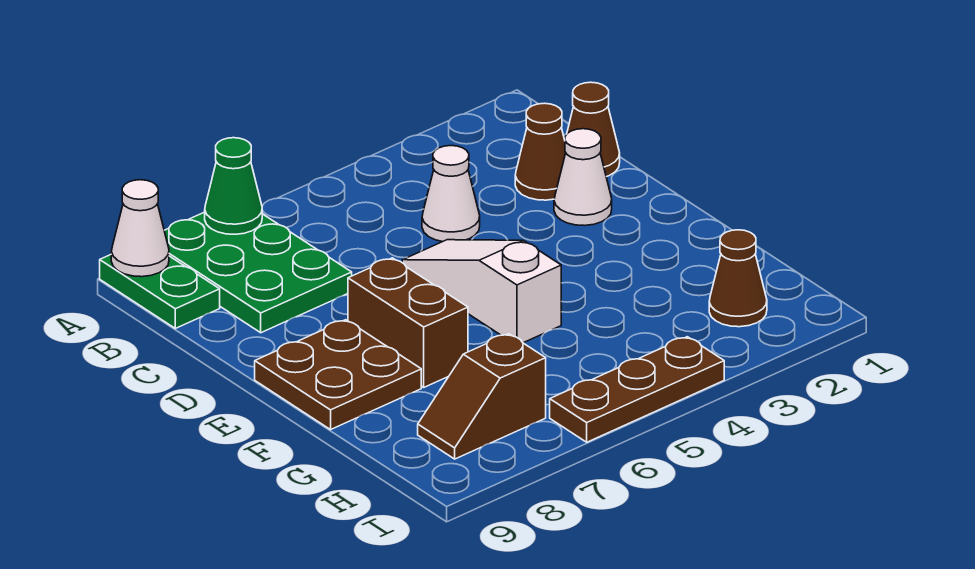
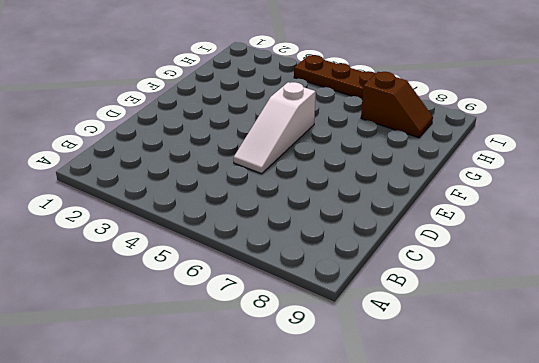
none -> green plate A7:C8 level 1
none -> green plate A9:B9 level 1
none -> brown cone C1 level 1

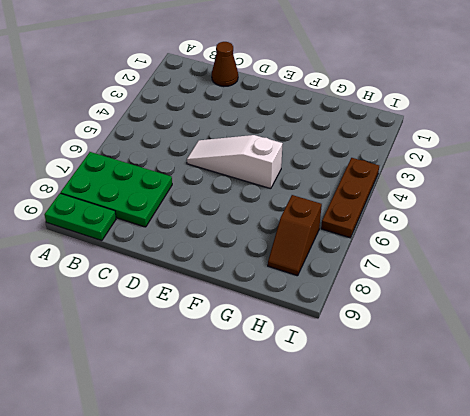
none -> brown cone C2 level 1
none -> white cone C4 level 1
none -> white cone D2 level 1

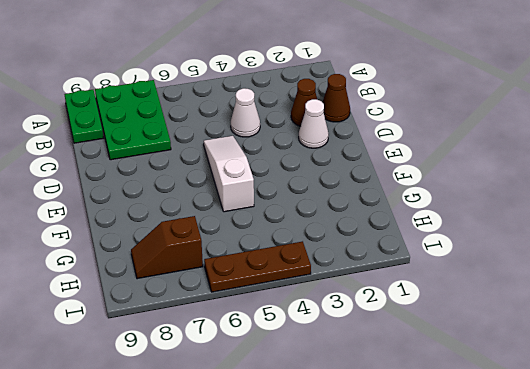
none -> brown brick E7:F7 level 1
none -> brown plate E8:F9 level 1
none -> brown cone H2 level 1

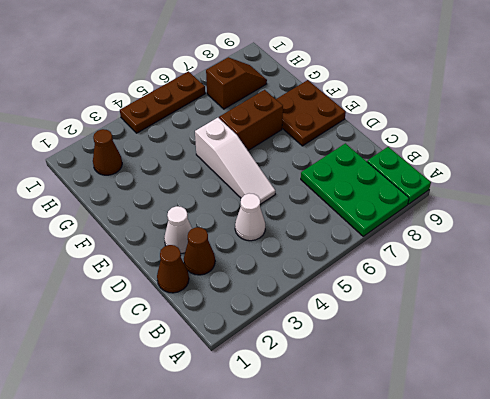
brown brick F6:F7 level 1 -> brown brick E7:F7 level 1
none -> green cone A7 level 2
none -> white cone A9 level 2

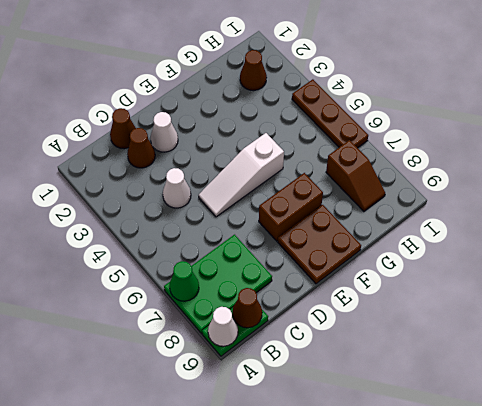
brown cone B9 level 2 -> none

